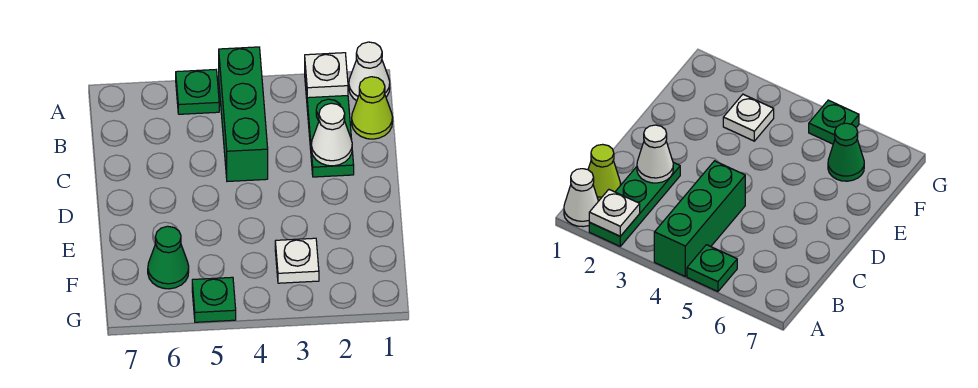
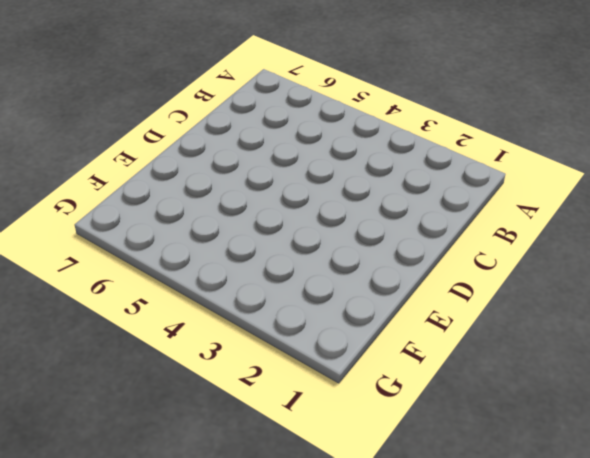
none -> white cone A1 level 1
none -> green plate A2:C2 level 1

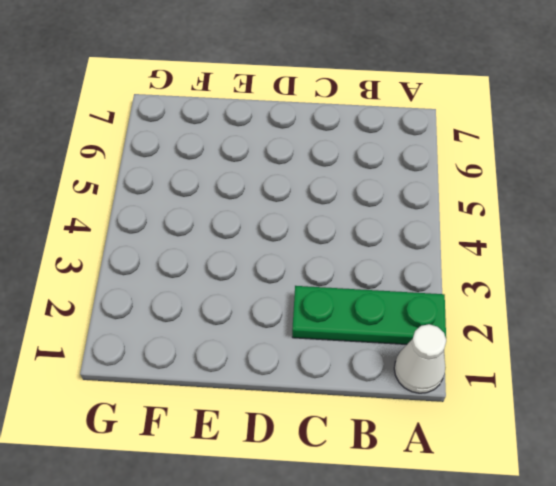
none -> green brick A4:C4 level 1
none -> green plate A5 level 1

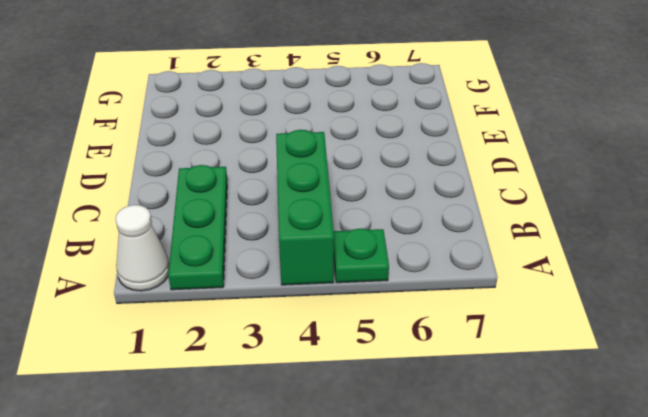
none -> lime cone B1 level 1
none -> white plate F3 level 1

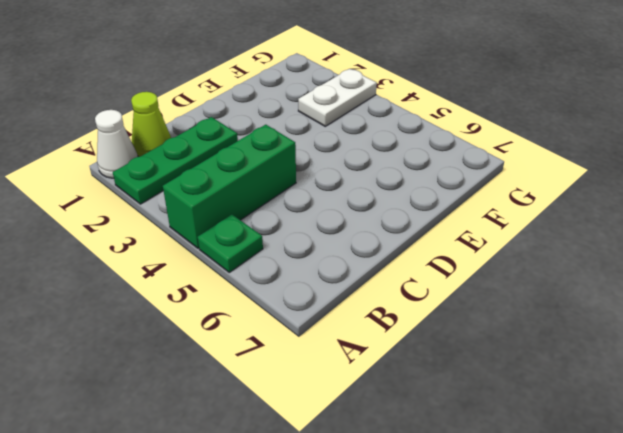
white plate F3:G3 level 1 -> white plate F3 level 1
none -> green cone F6 level 1
none -> green plate G5 level 1

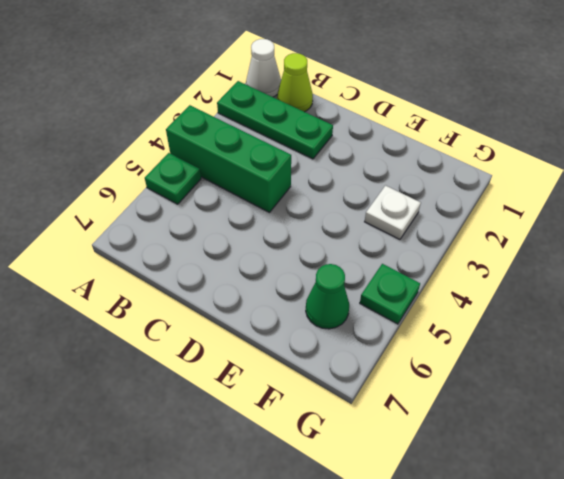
none -> white plate A2 level 2
none -> white cone C2 level 2

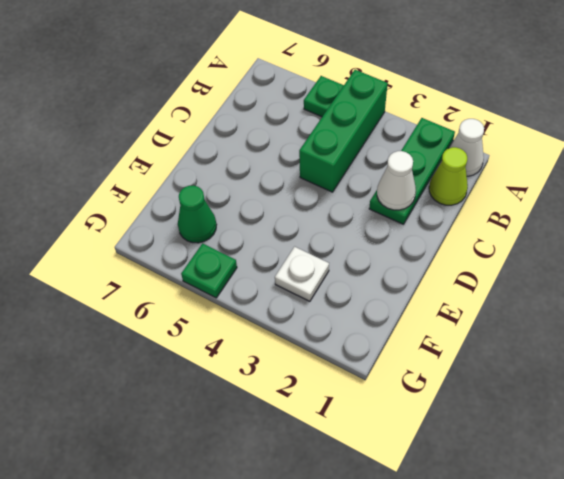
none -> white plate A2 level 2

